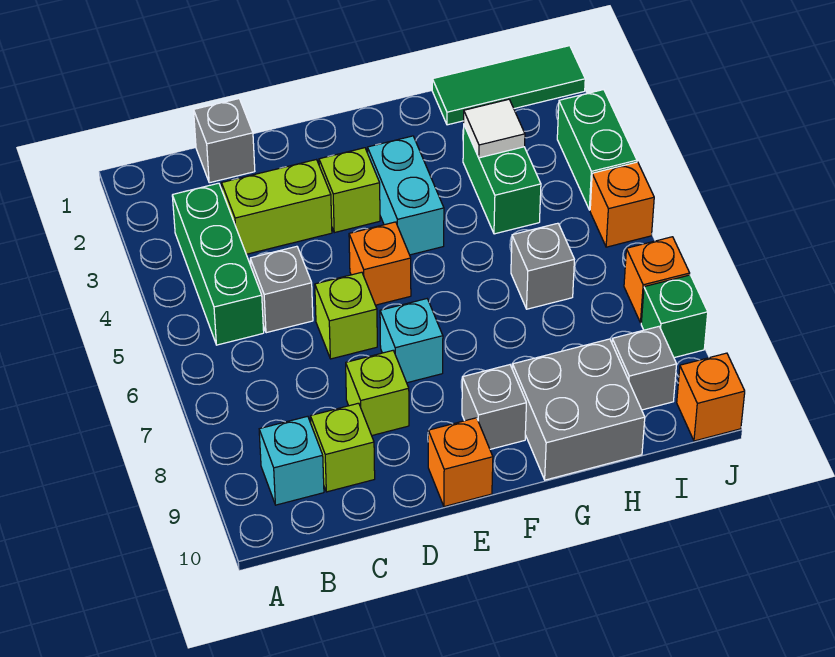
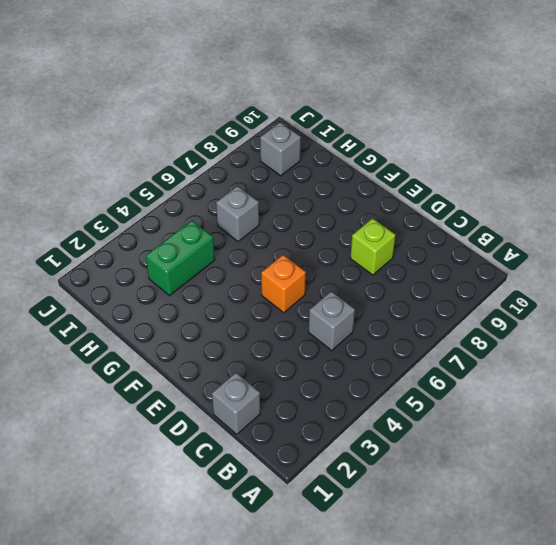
none -> green brick B3:B5 level 1
none -> cyan brick B9 level 1
none -> lime brick C3:D3 level 1

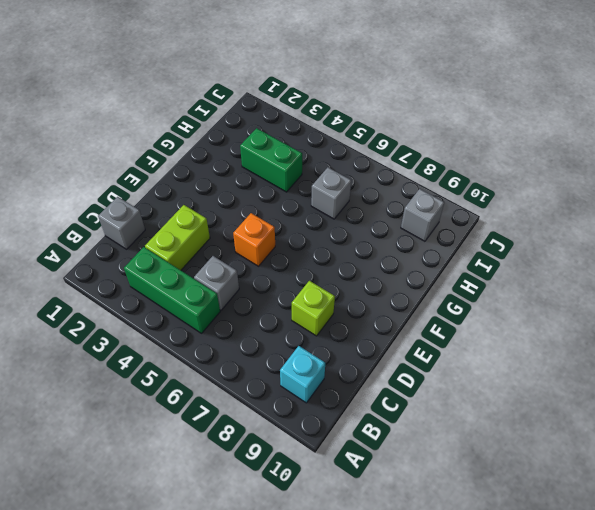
none -> lime brick C9 level 1
none -> lime brick D6 level 1
none -> lime brick E3 level 1

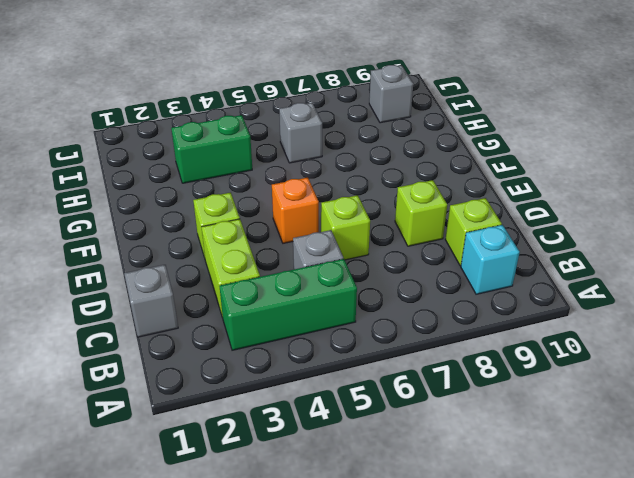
none -> cyan brick E7 level 1
none -> orange brick E10 level 1
none -> cyan brick F3:F4 level 1

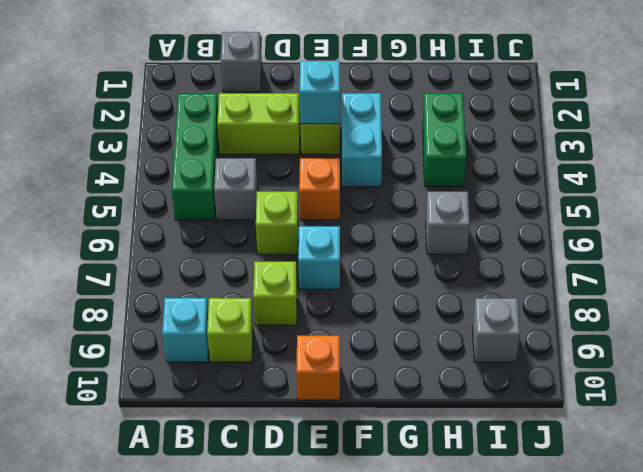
cyan brick E3 level 2 -> none
none -> grey brick F9 level 1
none -> grey brick G9:H10 level 1
none -> green tile H1:J1 level 1

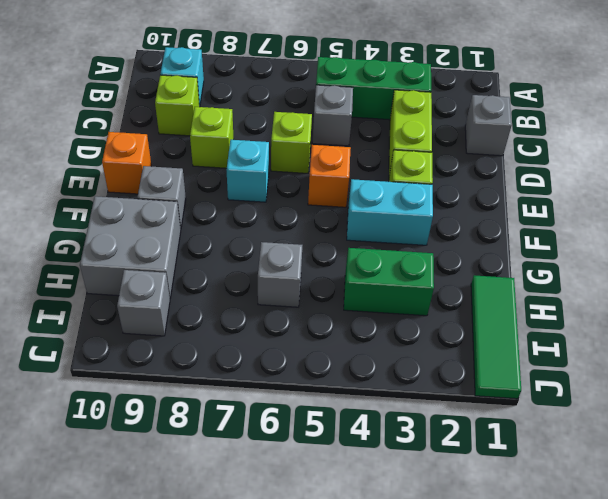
none -> green brick J3:J4 level 1
none -> orange brick J5 level 1
none -> orange brick J7 level 1

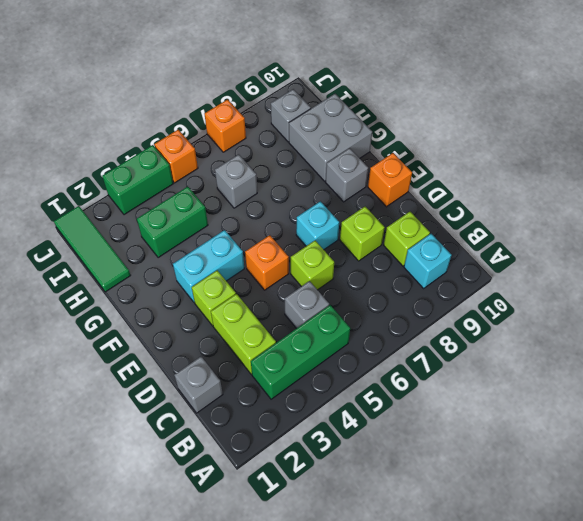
none -> green brick J8 level 1
none -> orange brick J10 level 1
none -> white tile H3 level 2

